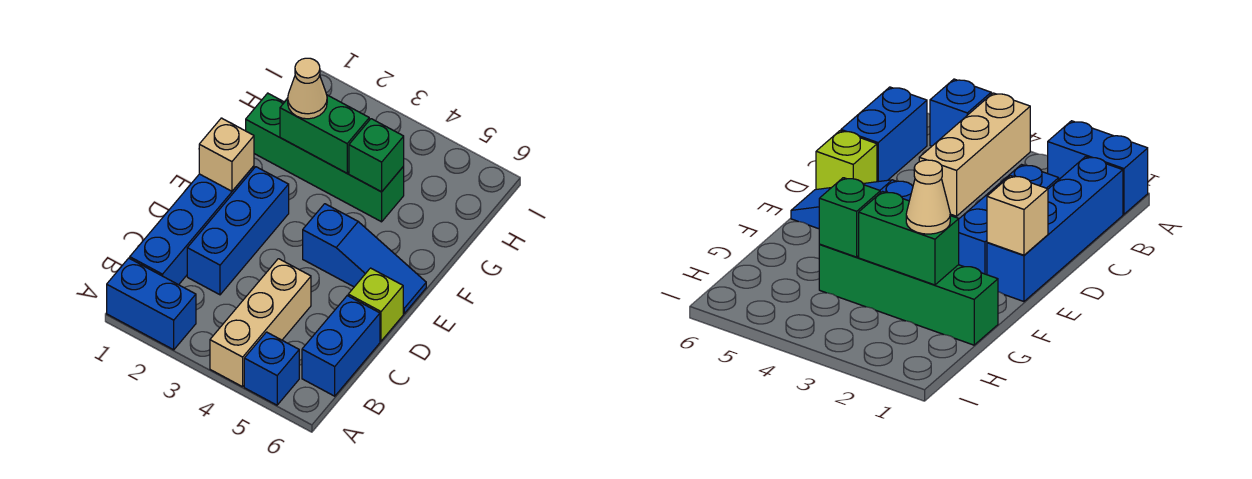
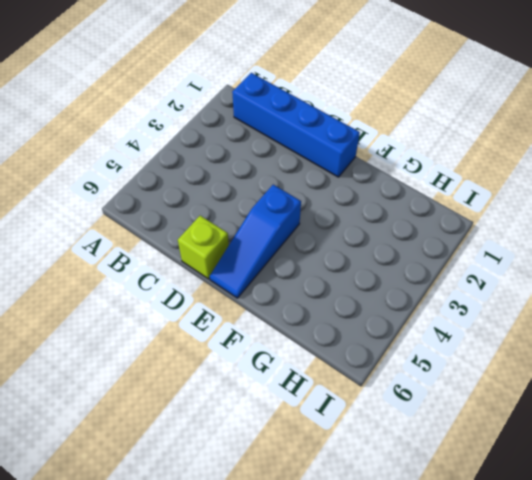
none -> blue brick A1:A2 level 1
none -> tan brick A4:C4 level 1
none -> blue brick A5 level 1

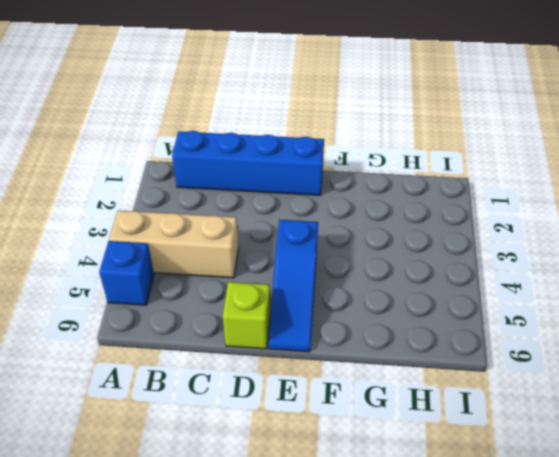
none -> blue brick A1:A2 level 1
none -> blue brick B6:C6 level 1
none -> blue brick C2:E2 level 1

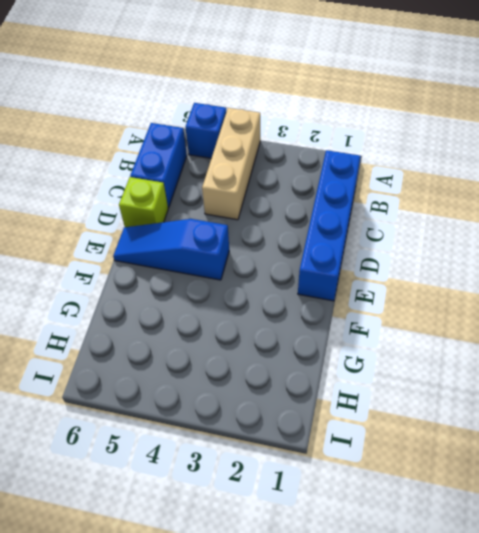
none -> blue brick A1:A2 level 1
none -> blue brick C2:E2 level 1
none -> green brick G1:G4 level 1

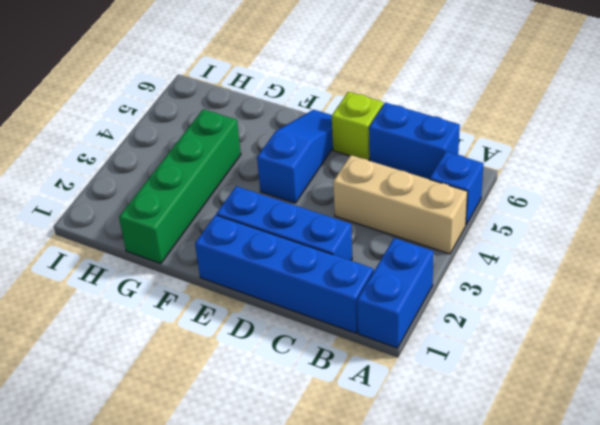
none -> tan brick E1 level 2
none -> green brick G2:G3 level 2
none -> green brick G4 level 2

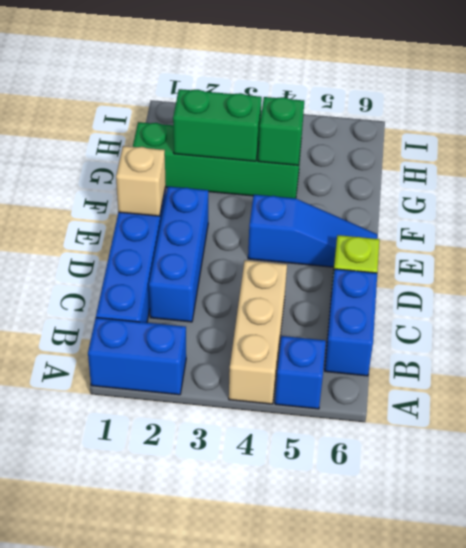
none -> tan cone G2 level 3

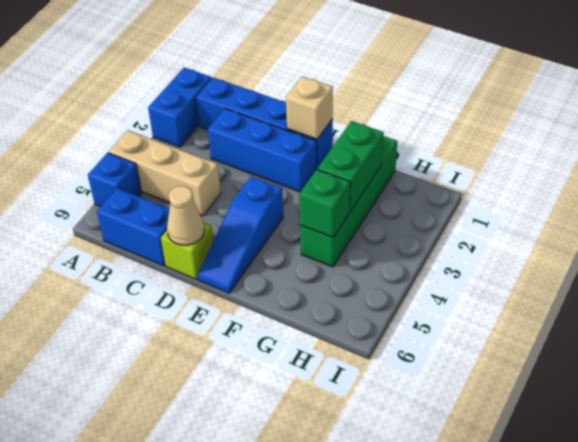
tan cone D6 level 2 -> tan cone G2 level 3

